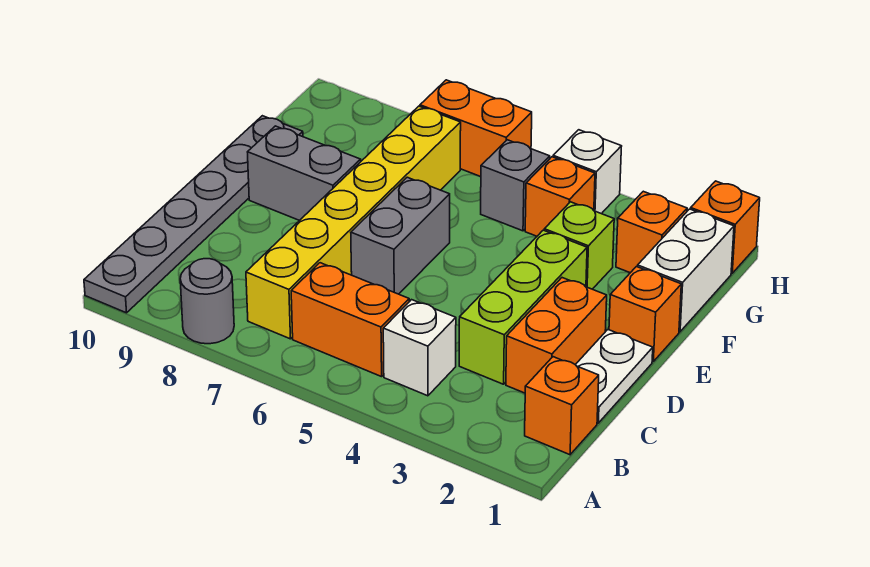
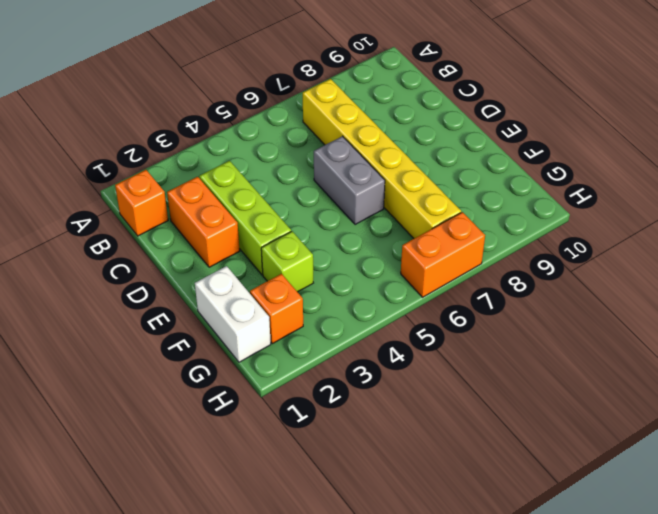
none -> grey round brick A8 level 1
none -> grey plate A10:F10 level 1
none -> white brick B4 level 1

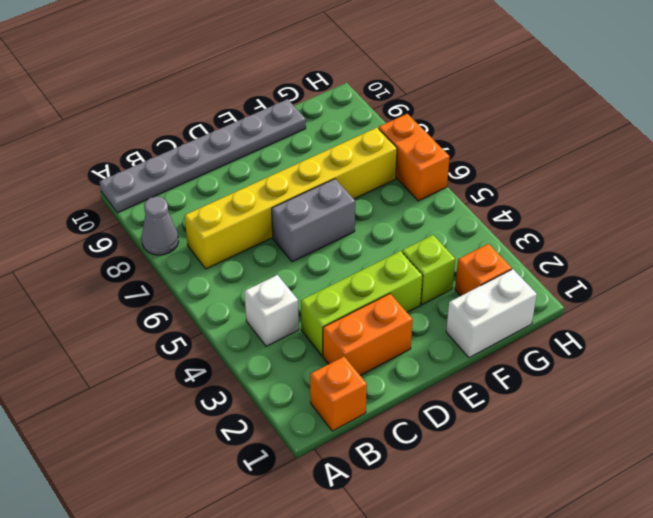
grey cone A8 level 1 -> grey round brick A8 level 1
none -> orange brick B5:B6 level 1
none -> white plate C1:D1 level 1
none -> orange brick E1 level 1

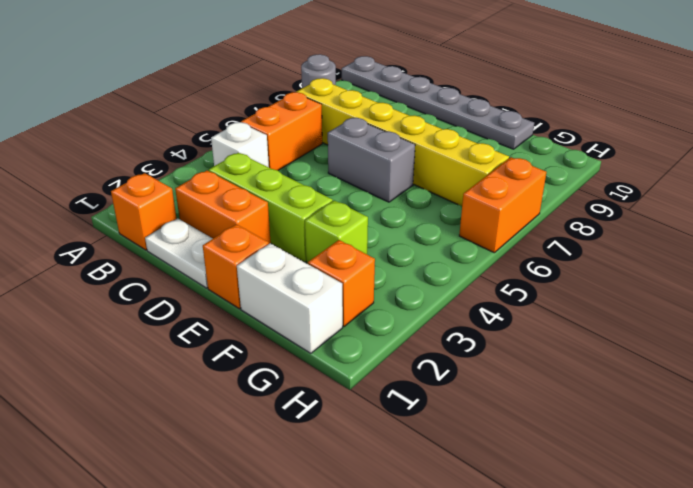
none -> grey brick E8:E9 level 1
none -> orange brick G4 level 1
none -> grey brick G5 level 1

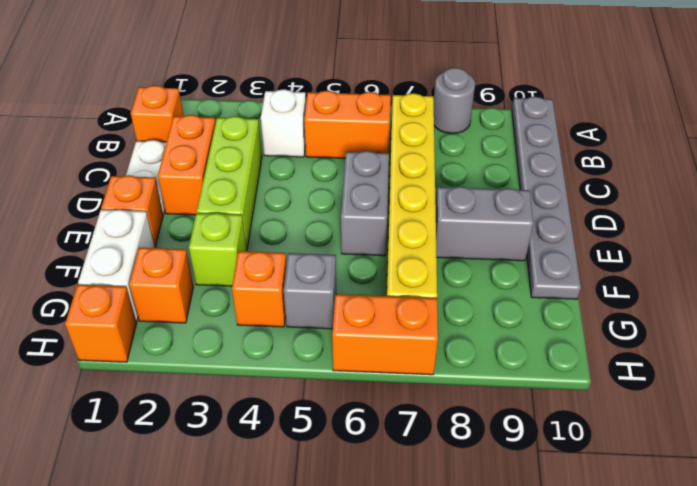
none -> white brick H4 level 1

